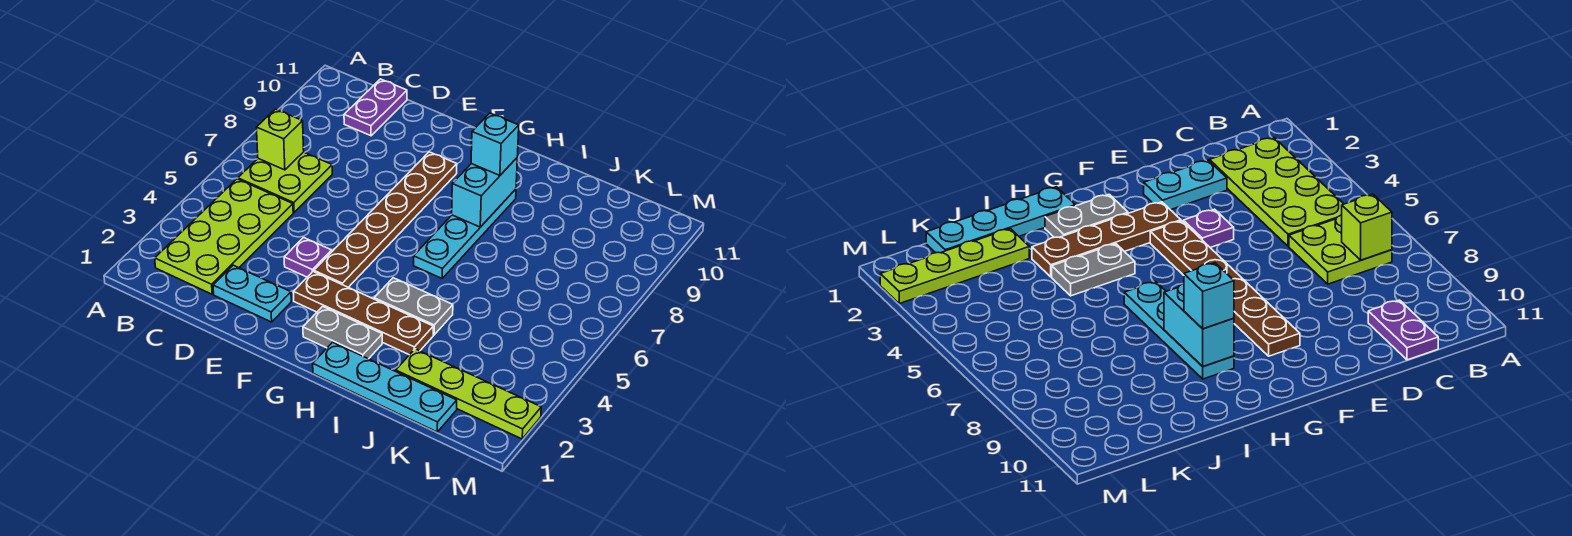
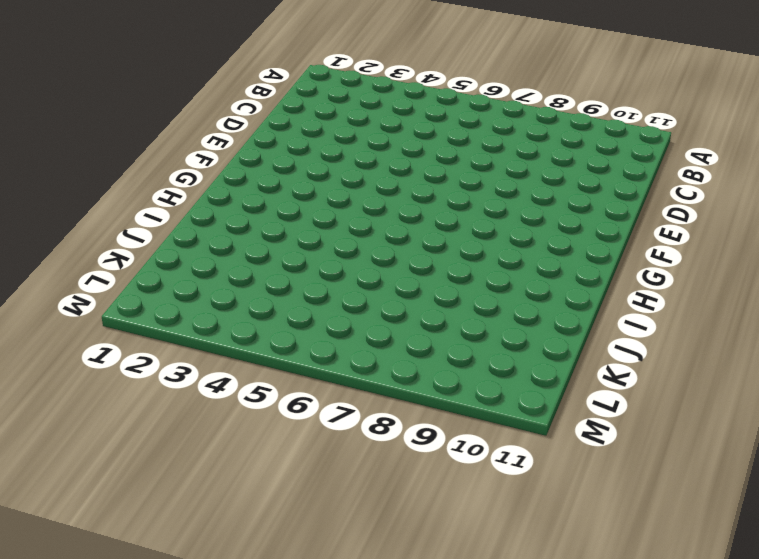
none -> lime plate B2:C5 level 1
none -> lime plate B6:C7 level 1
none -> purple plate C10:C11 level 1

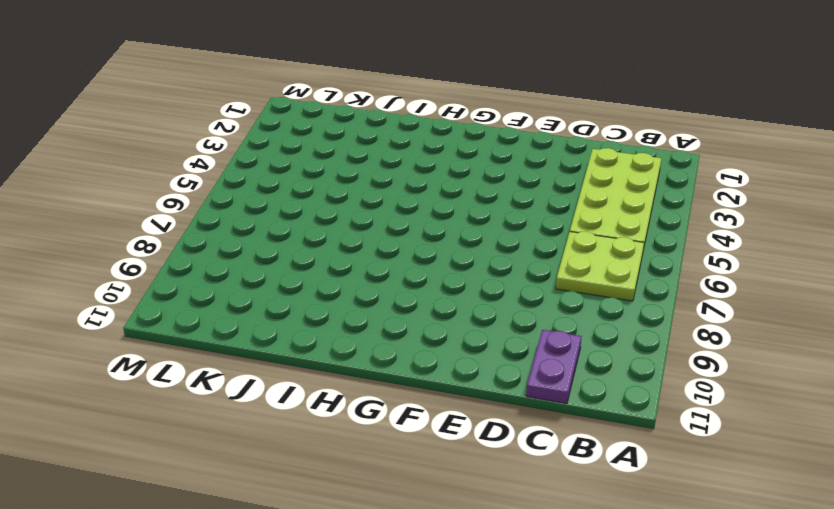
none -> cyan plate D2:E2 level 1
none -> purple plate E4 level 1
none -> brown plate F3:I3 level 1

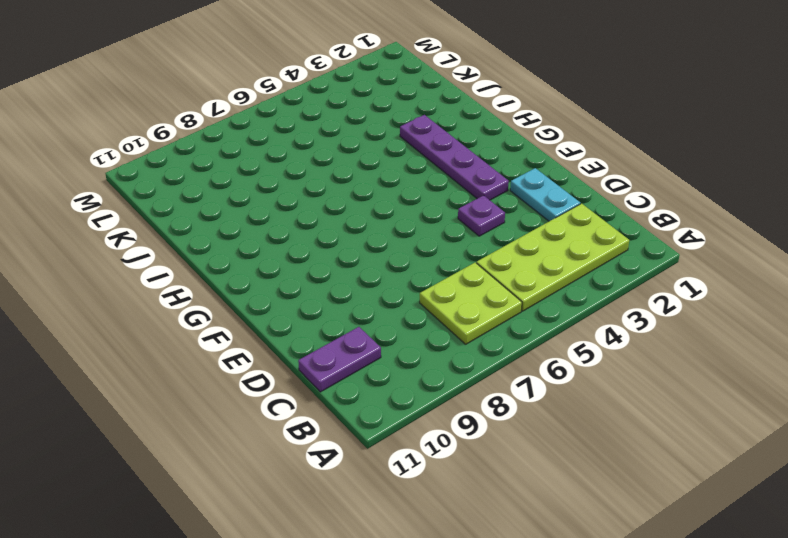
purple plate F3:I3 level 1 -> brown plate F3:I3 level 1
none -> brown plate F4:F9 level 1
none -> grey plate G2:H2 level 1
none -> cyan plate H1:K1 level 1

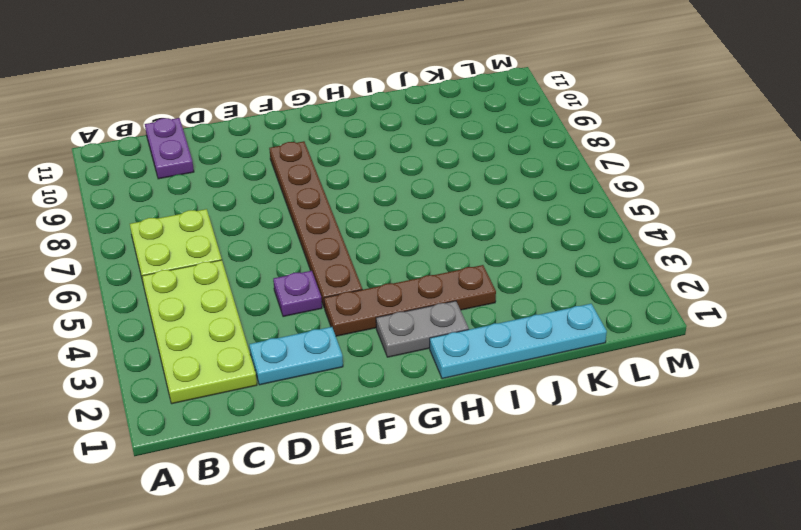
none -> grey plate H4:I4 level 1
none -> cyan plate H6:H9 level 1
none -> lime plate J2:M2 level 1

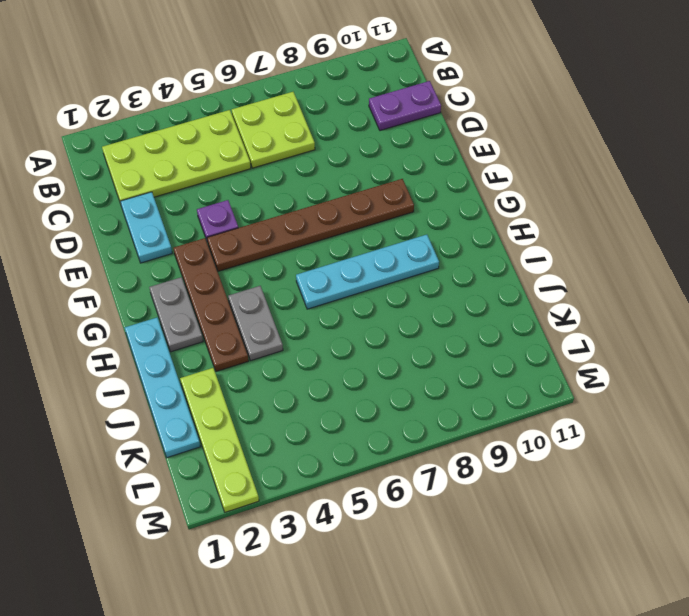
none -> lime brick B7 level 2
none -> cyan brick H8:H9 level 2
none -> cyan brick H9 level 3

